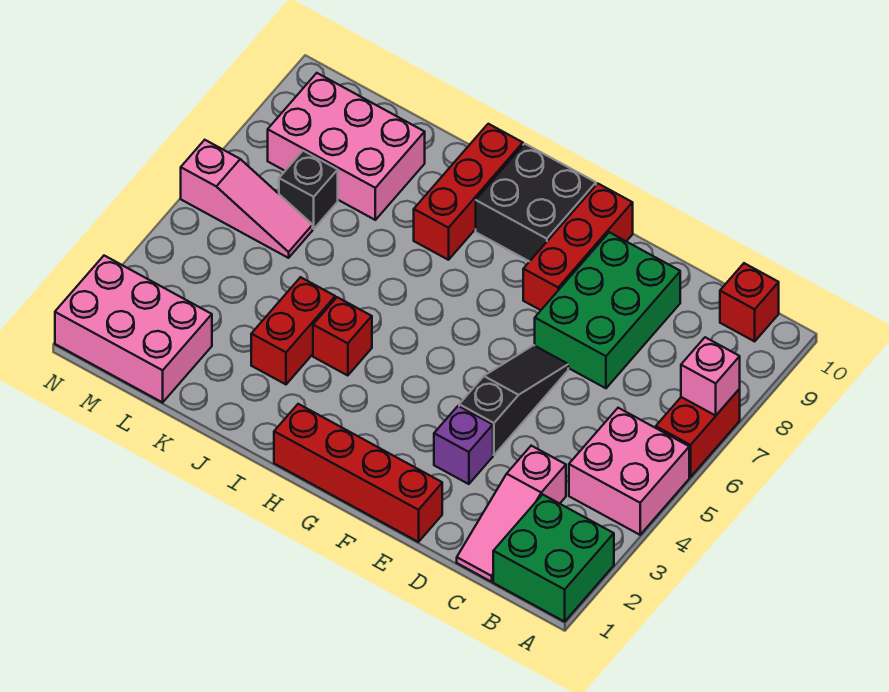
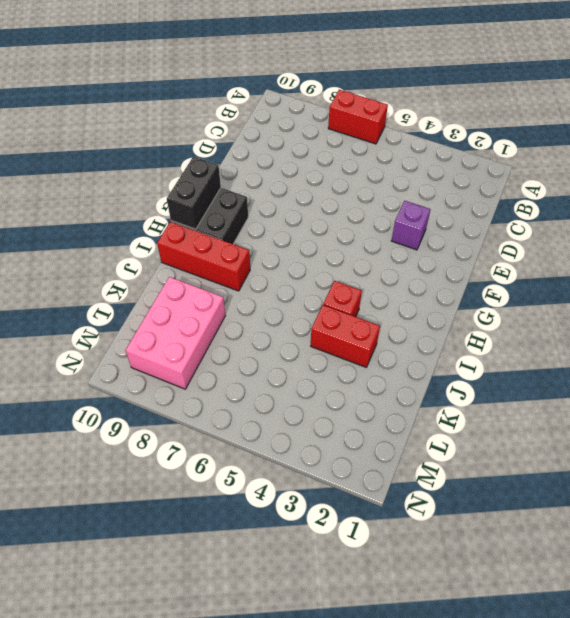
black brick G10:H10 level 2 -> none
none -> green brick A1:B2 level 1
none -> pink brick A4:B5 level 1
none -> red brick B10 level 1

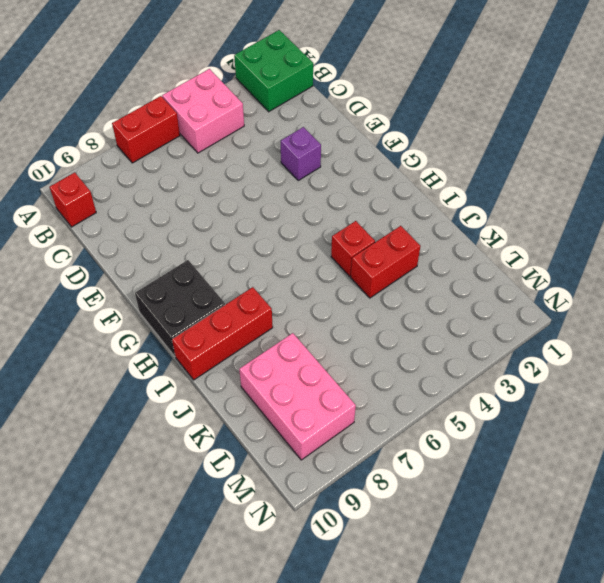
none -> pink slope C1:C3 level 1 top 3
none -> green brick D7:E9 level 1
none -> red brick E1:H1 level 1

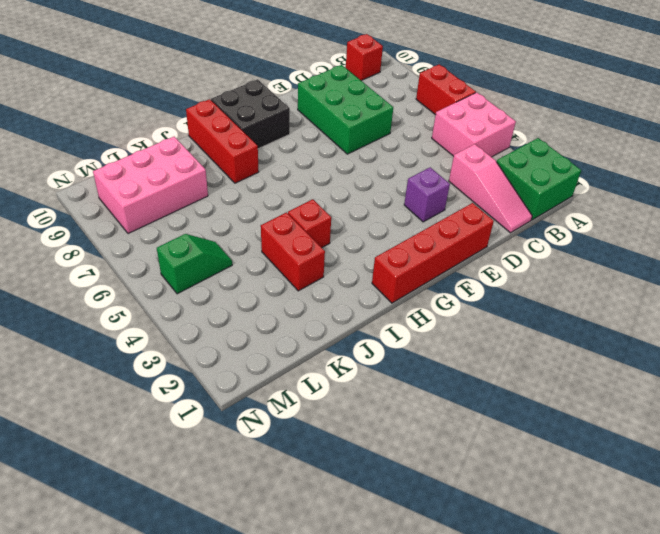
green slope L5:M5 level 1 top M -> none
none -> black slope E4:E6 level 1 top 4
none -> red brick F8:F10 level 1
none -> pink brick L1:N2 level 1

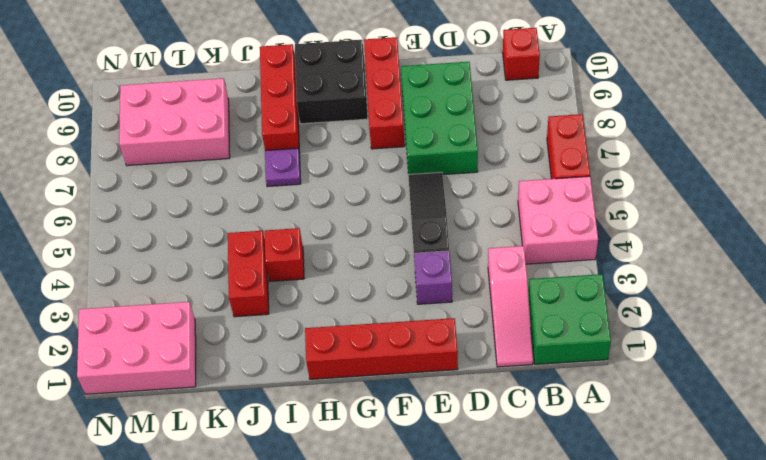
purple plate I7 level 1 -> none
none -> pink slope L6:N6 level 1 top N
none -> black brick L7 level 1
none -> pink brick A7 level 2

